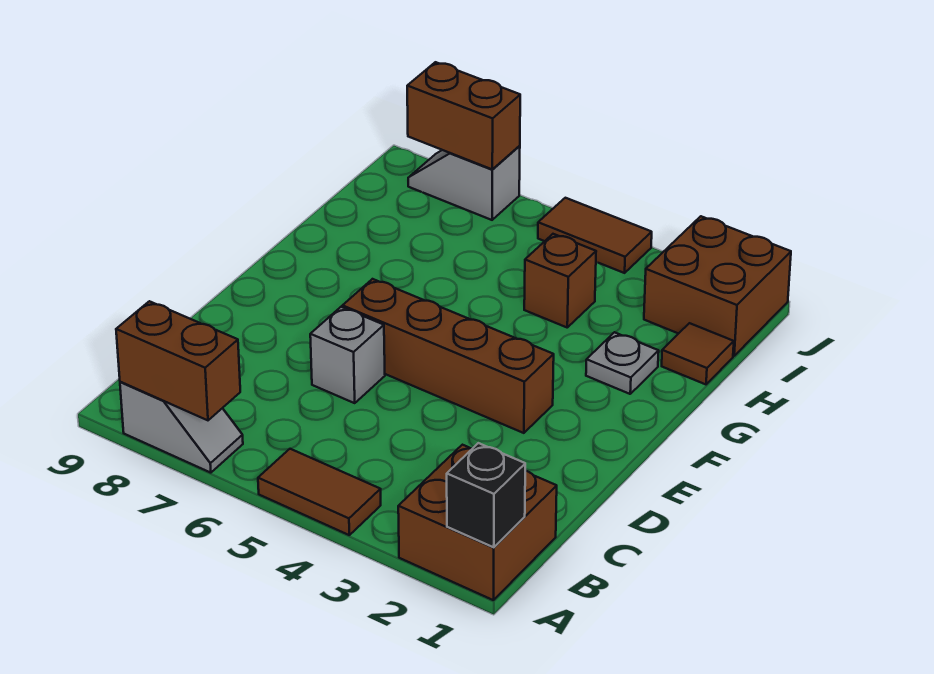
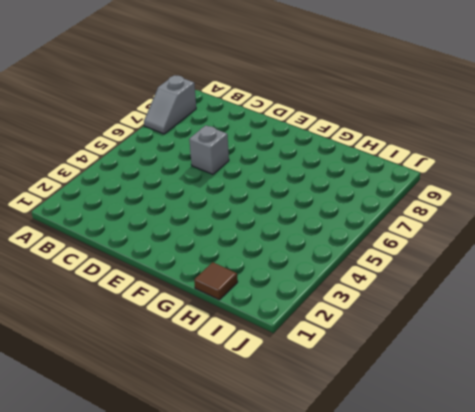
none -> brown brick A1:B2 level 1
none -> brown tile A4:A5 level 1
none -> brown brick E3:E6 level 1

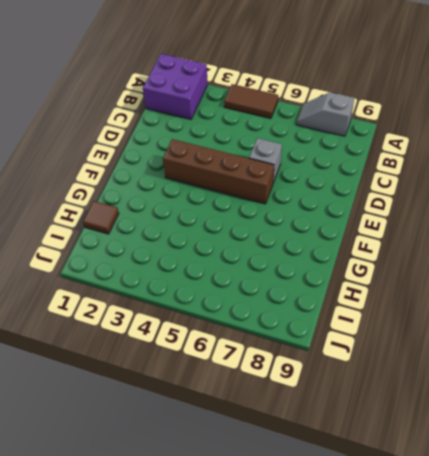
purple brick A1:B2 level 1 -> brown brick A1:B2 level 1
none -> grey plate G2 level 1
none -> brown brick H4 level 1
none -> brown brick I1:J2 level 1

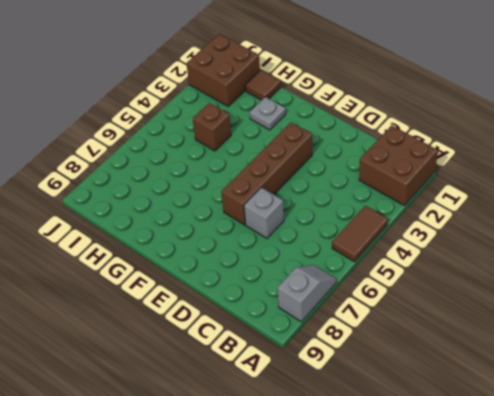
none -> brown tile J4:J5 level 1
none -> grey slope J7:J8 level 1 top 7
none -> black brick A1 level 2

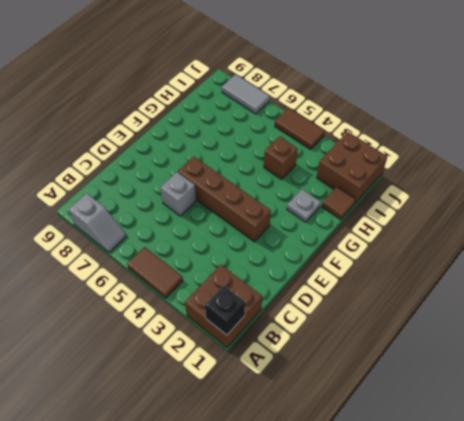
grey tile J7:J8 level 1 -> grey slope J7:J8 level 1 top 7
none -> brown brick A7:A8 level 2
none -> brown brick J7:J8 level 2

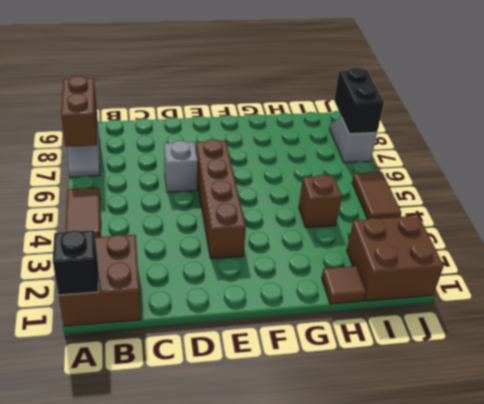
black brick J7:J8 level 2 -> brown brick J7:J8 level 2
none -> grey plate G2 level 1

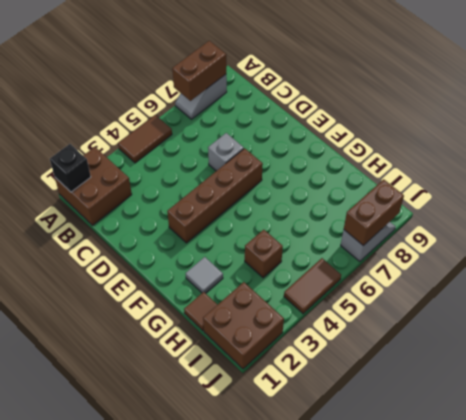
grey tile G2 level 1 -> grey plate G2 level 1

